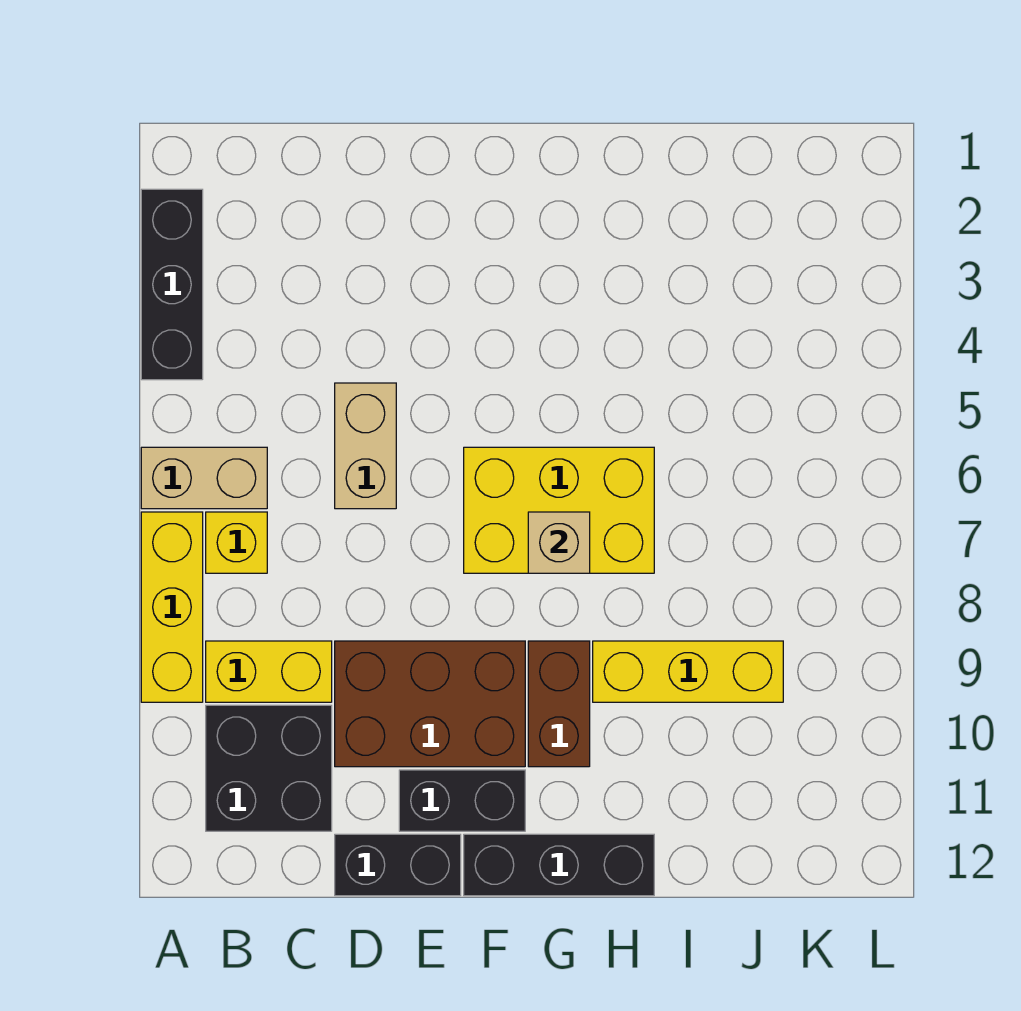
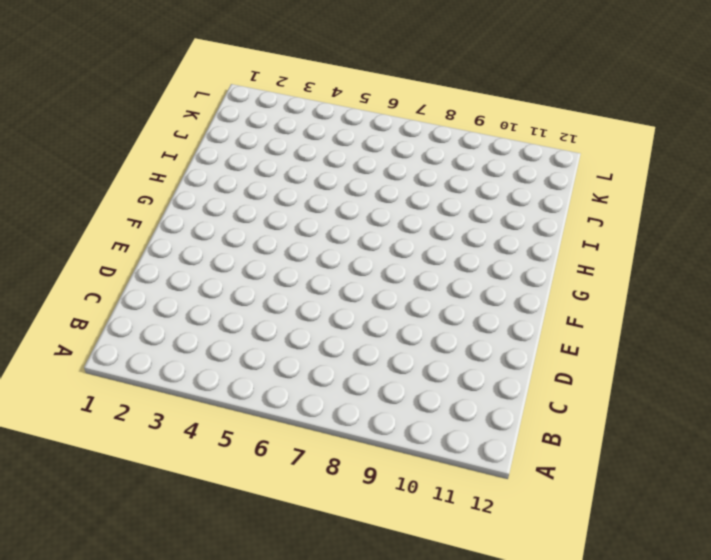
none -> black brick A2:A4 level 1
none -> tan brick A6:B6 level 1
none -> yellow brick A7:A9 level 1

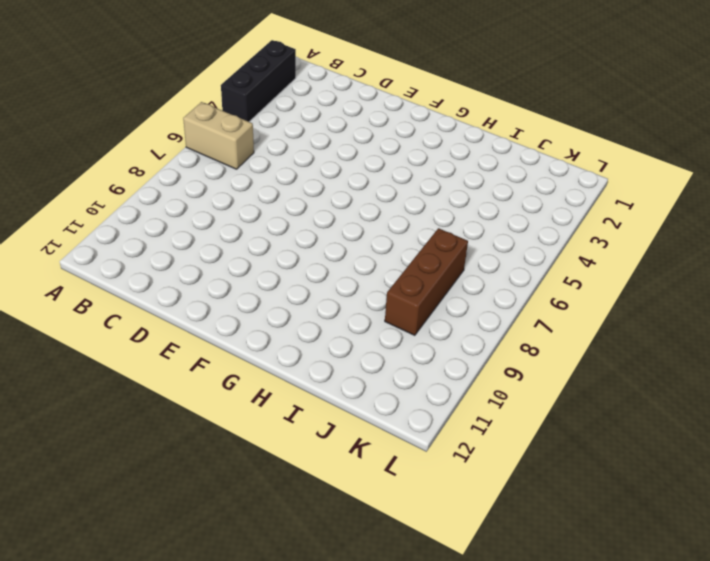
brown brick J7:J9 level 1 -> yellow brick H9:J9 level 1
none -> yellow brick A7:A9 level 1
none -> yellow brick B7 level 1
none -> yellow brick B9:C9 level 1

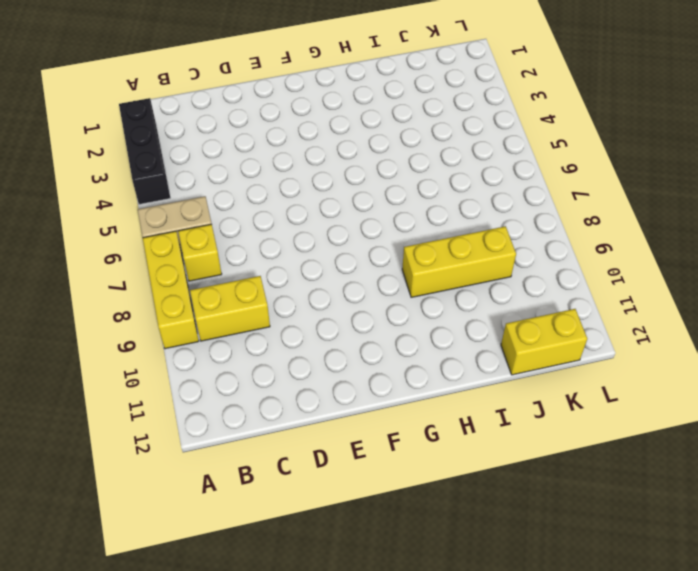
yellow brick J12:K12 level 1 -> none
none -> black brick B10:C11 level 1
none -> tan brick D5:D6 level 1
none -> brown brick D9:F10 level 1

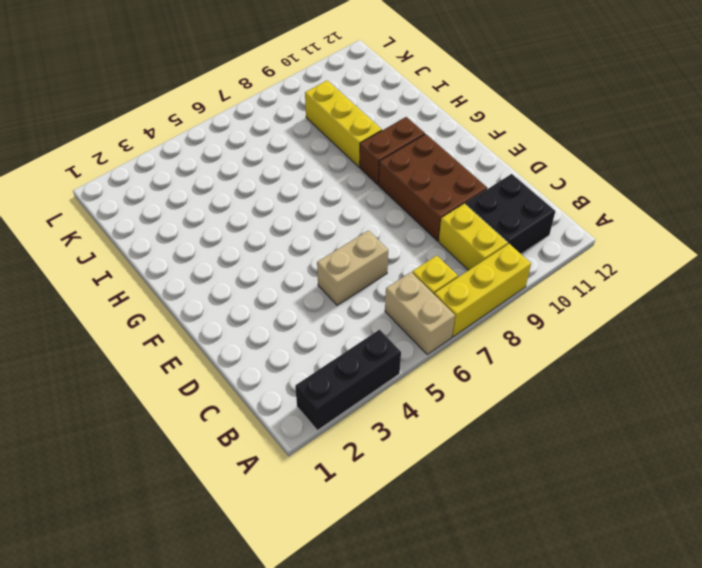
none -> black brick D12:E12 level 1
none -> black brick E11:F11 level 1
none -> yellow brick F6:H7 level 1

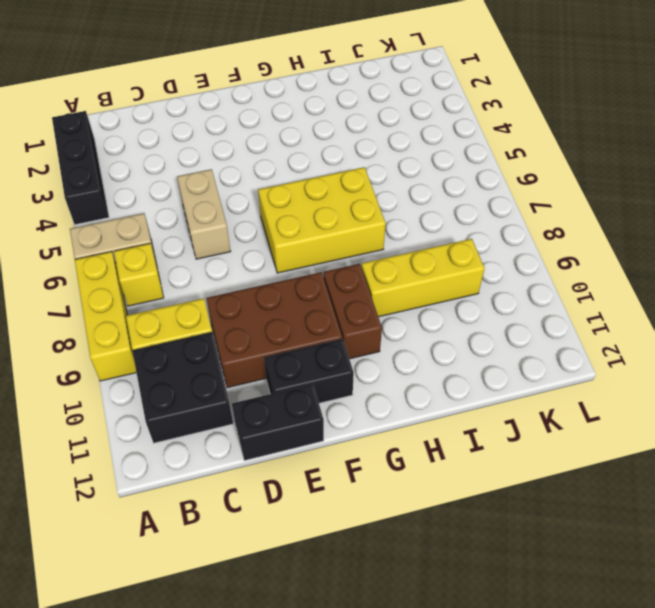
none -> black brick F12:H12 level 1
none -> tan brick G7 level 2

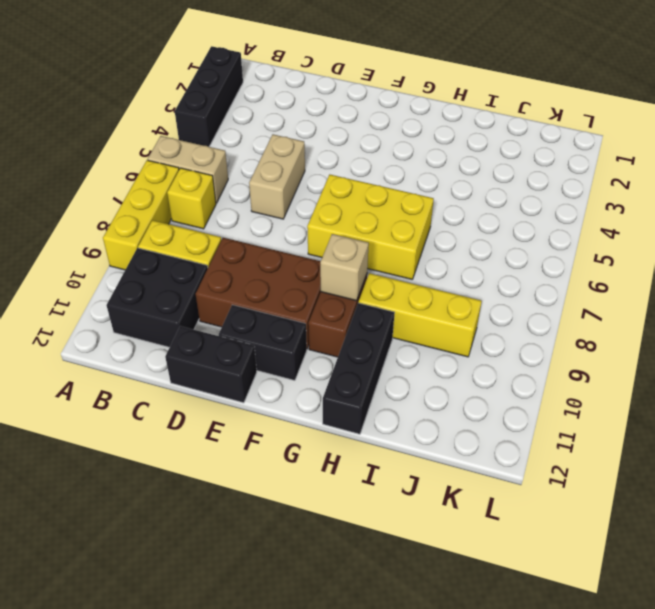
tan brick G9 level 2 -> tan brick G7 level 2
black brick H10:H12 level 1 -> black brick F12:H12 level 1

